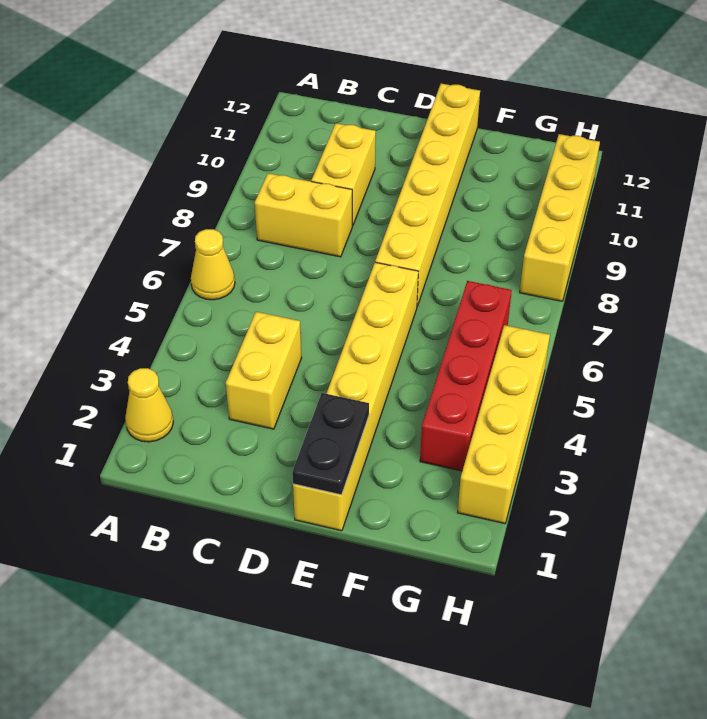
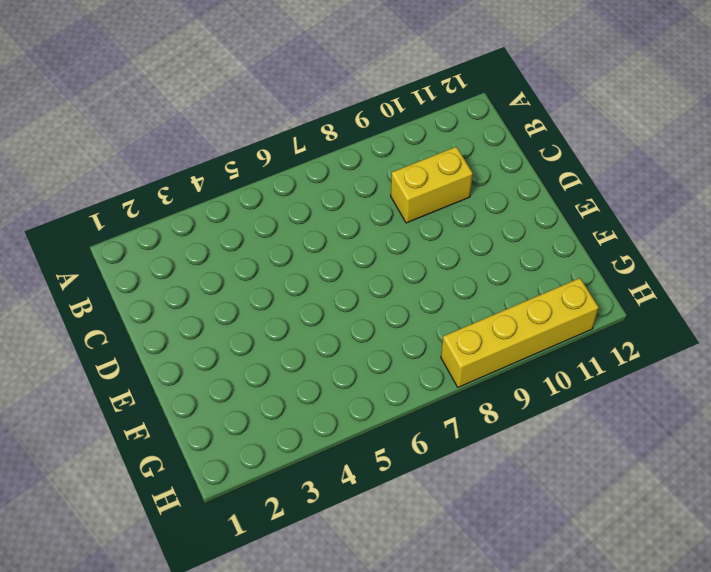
none -> yellow cone A2 level 1
none -> yellow cone A6 level 1

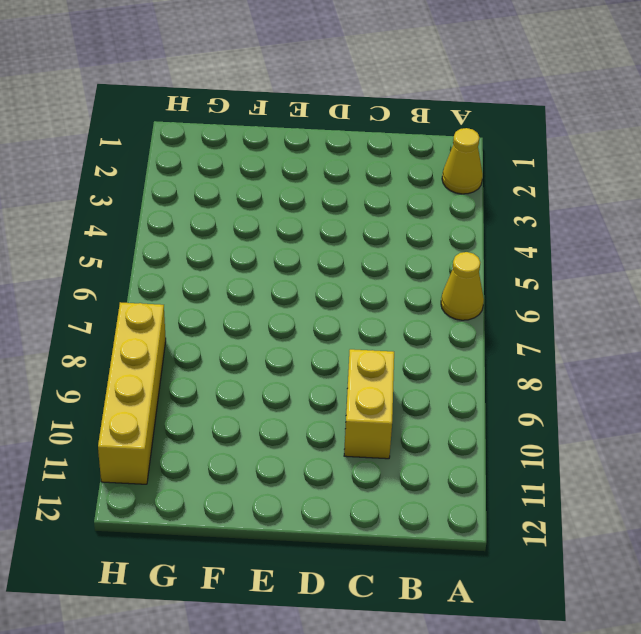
none -> yellow brick B8:C8 level 1
none -> yellow brick C3:C4 level 1

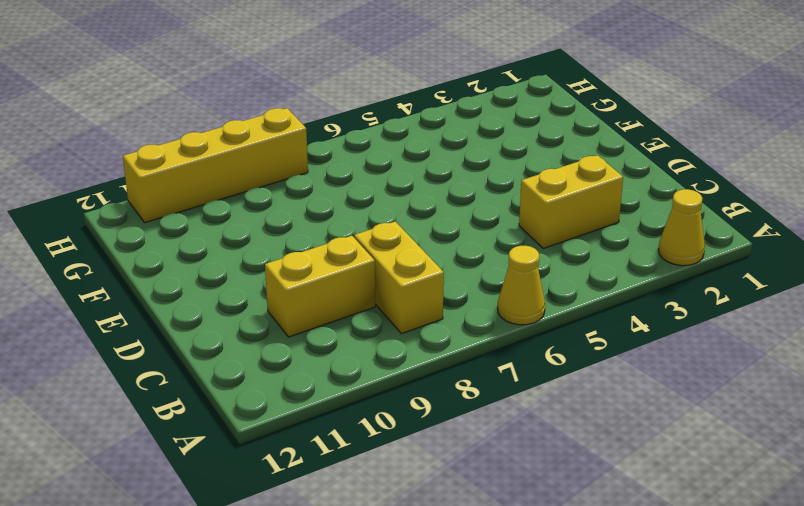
none -> yellow brick E1:E6 level 1
none -> yellow brick E7:E12 level 1

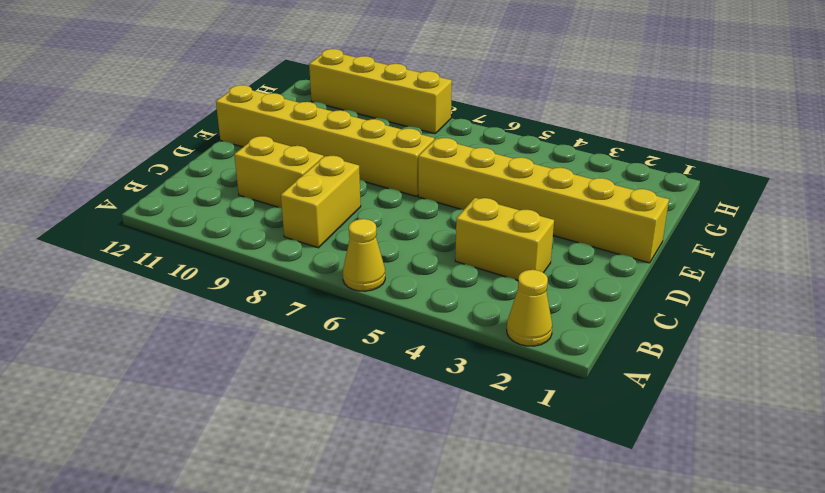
none -> red brick G3:G6 level 1
none -> yellow brick H2:H5 level 1

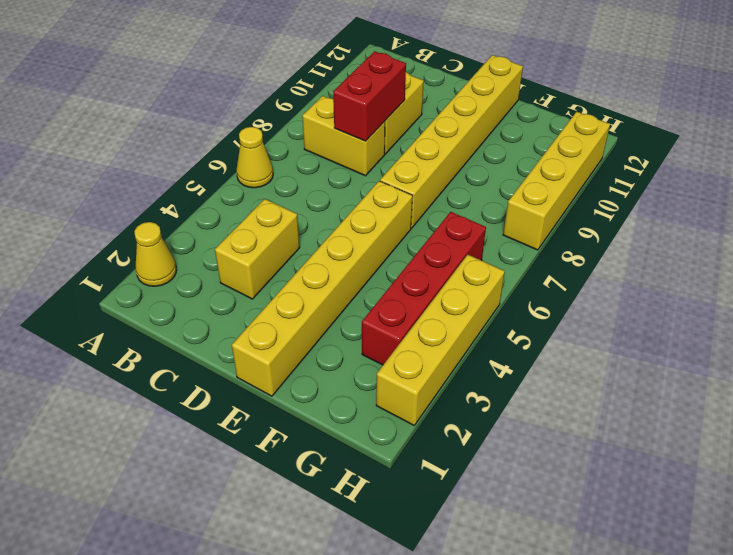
red brick C8:C9 level 2 -> none
none -> black plate E1:E2 level 2

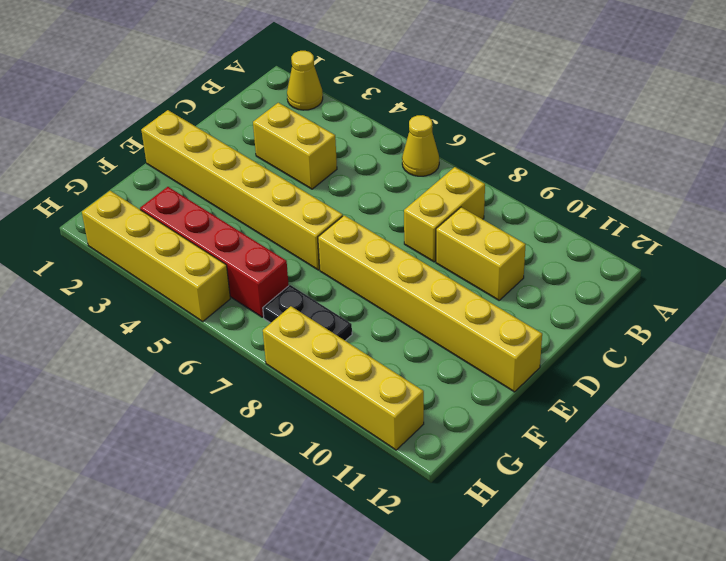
black plate G7:G8 level 1 -> black plate E1:E2 level 2

